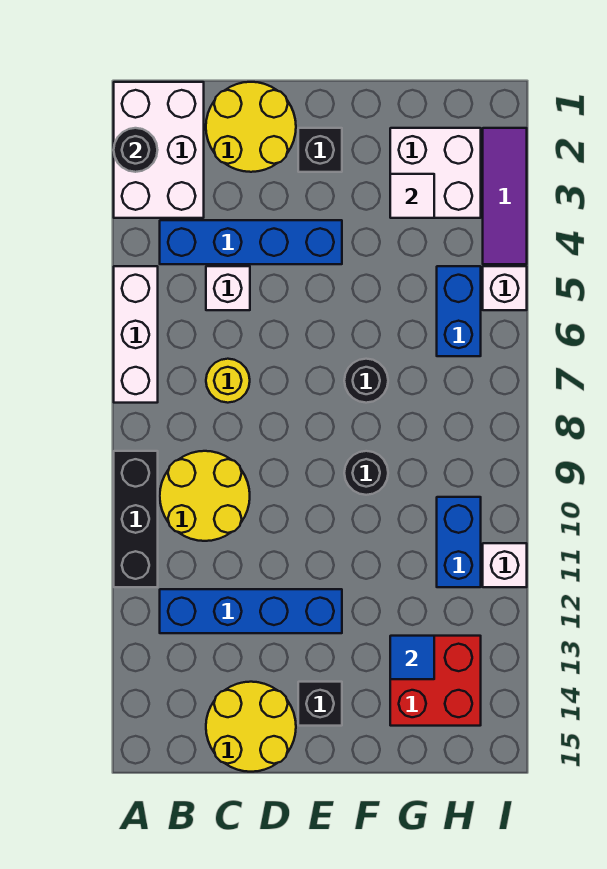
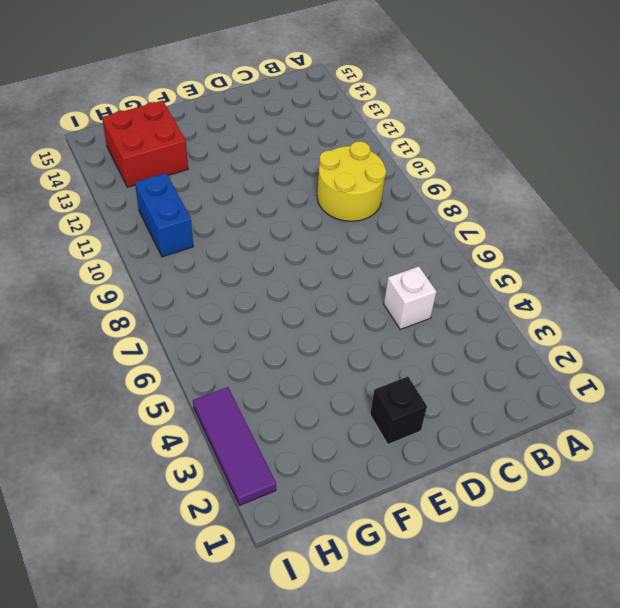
none -> white brick A1:B3 level 1
none -> white brick A5:A7 level 1
none -> black brick A9:A11 level 1

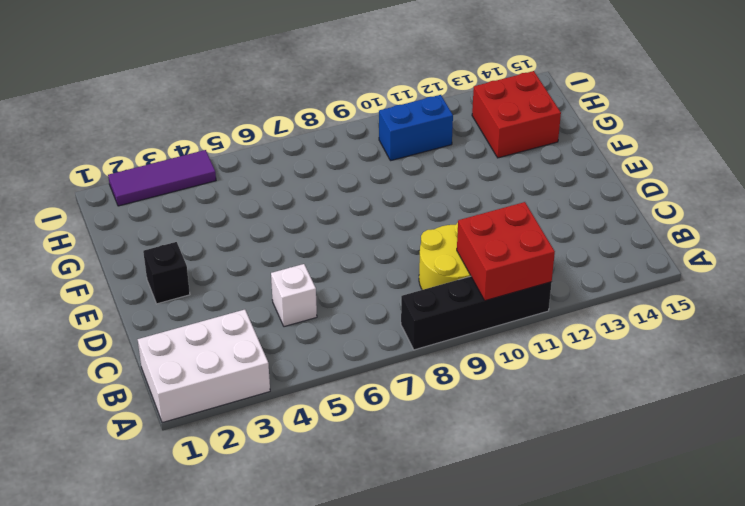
black brick A8:A11 level 1 -> black brick A9:A11 level 1
red brick A10:B11 level 2 -> none
none -> white brick A5:A7 level 1
none -> blue brick B4:E4 level 1
none -> blue brick B12:E12 level 1

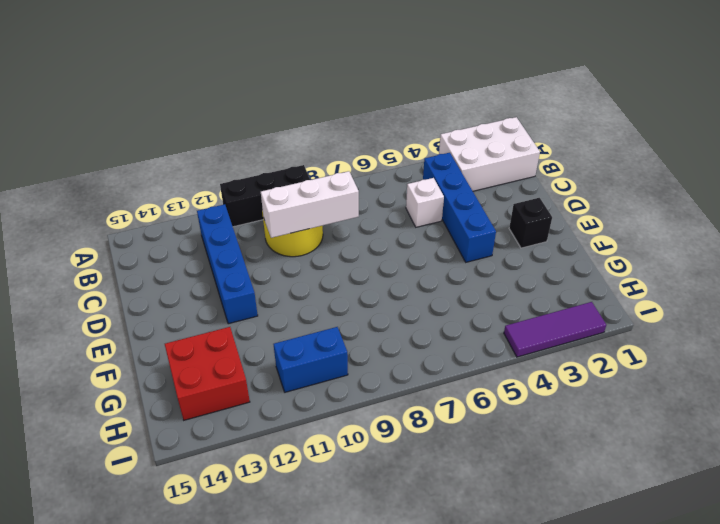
white brick C8:C10 level 2 -> white brick A5:A7 level 1
none -> yellow round brick C1:D2 level 1
none -> yellow round brick C7 level 1
none -> yellow round brick C14:D15 level 1

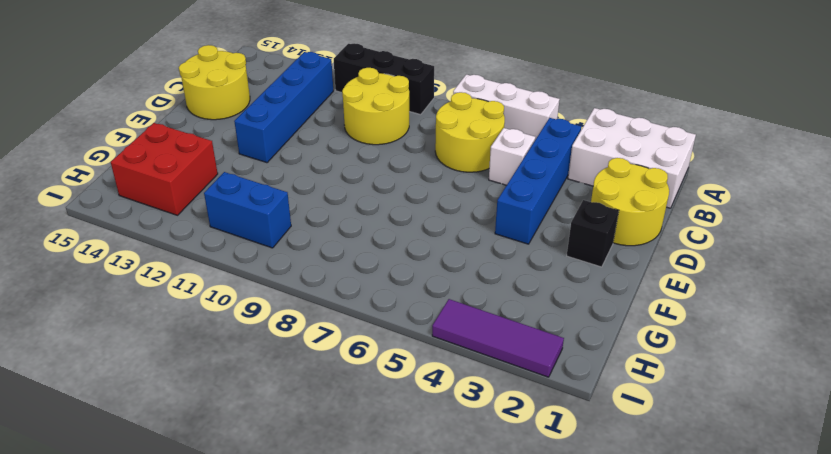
yellow round brick B6:C7 level 1 -> yellow round brick C7 level 1
none -> black brick E14 level 1
none -> black round brick F7 level 1
none -> black round brick F9 level 1

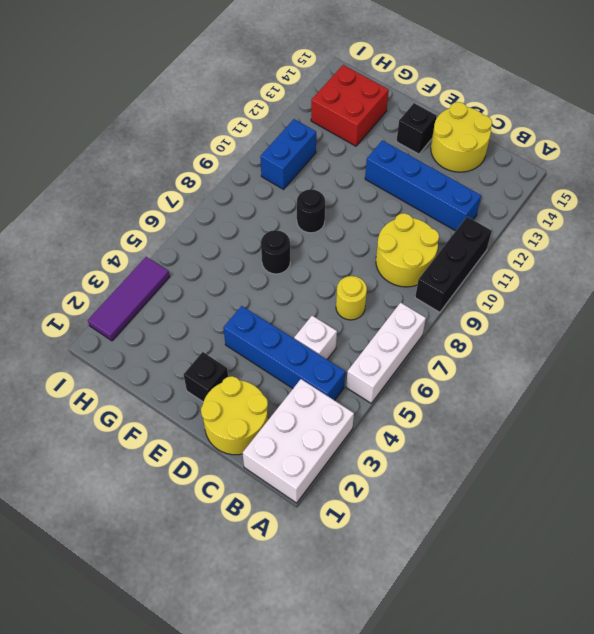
none -> white brick G2:H3 level 1
none -> blue brick H5:H6 level 1
none -> white brick I5 level 1

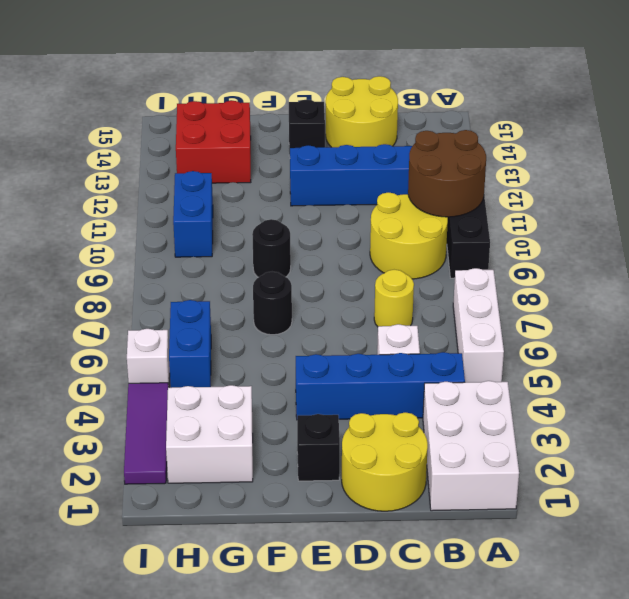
brown round brick A10:B11 level 2 -> none
none -> white brick I11 level 1
none -> black round brick A2 level 2
none -> white tile G3 level 2

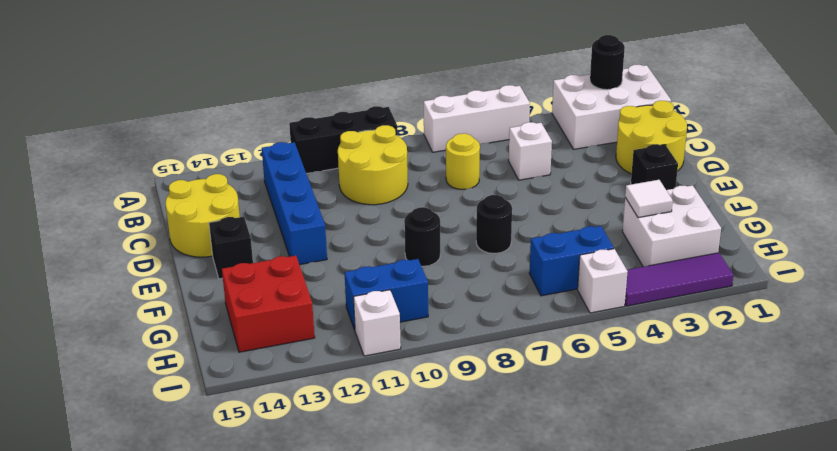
none -> blue brick B4:E4 level 1
none -> blue tile G13 level 2

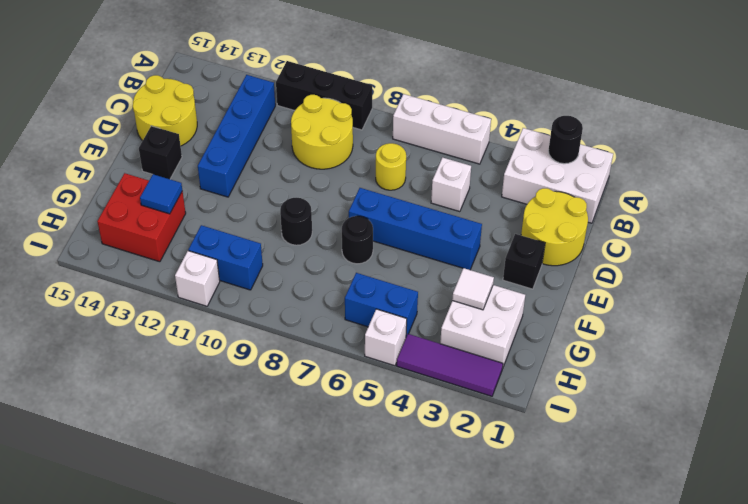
blue brick E4:E7 level 1 -> blue brick B4:E4 level 1

